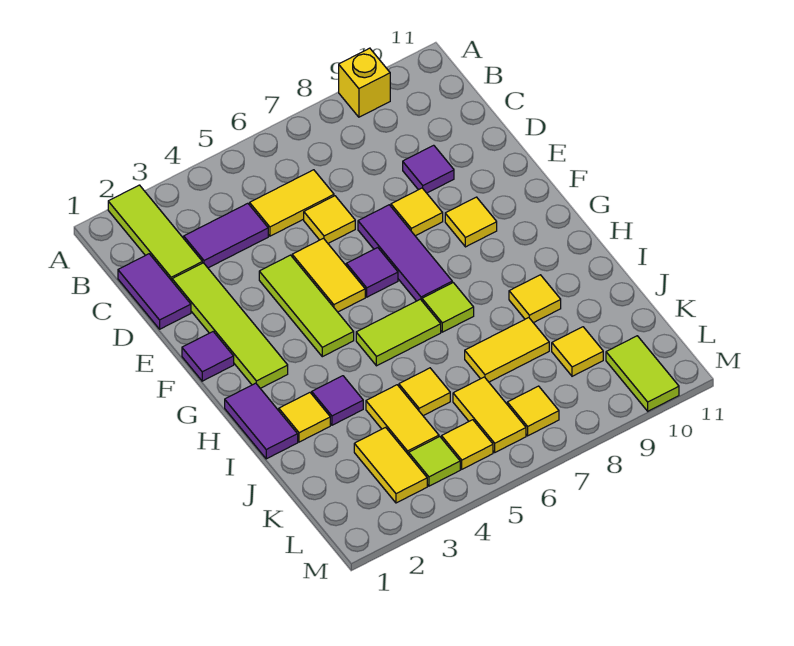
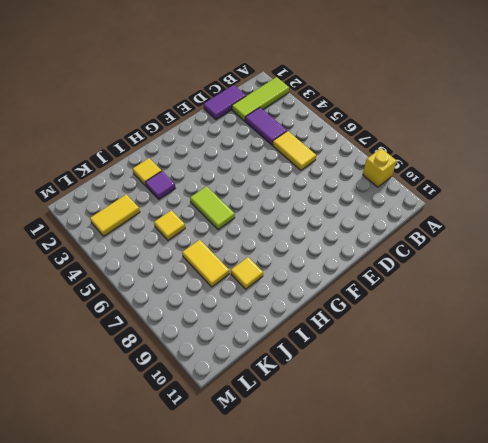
none -> lime tile D2:G2 level 1
none -> yellow tile D6 level 1
none -> purple tile D9 level 1
none -> lime tile E4:G4 level 1

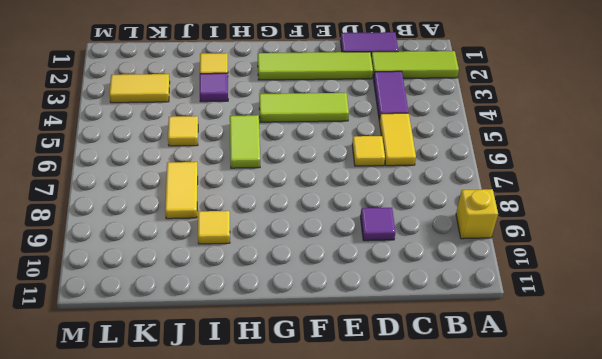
none -> yellow tile E5:F5 level 1
none -> purple tile E7:G7 level 1
none -> yellow tile E8 level 1
none -> purple tile F1 level 1

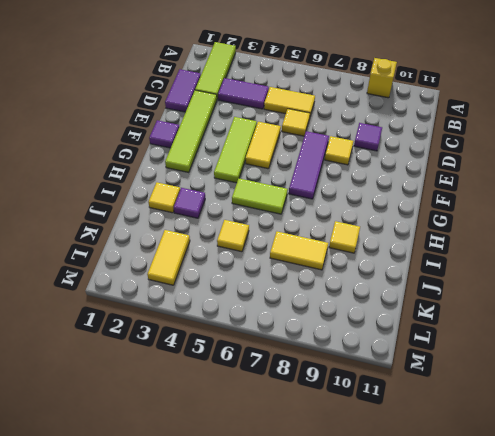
none -> purple tile F6 level 1
none -> yellow tile F9 level 1
none -> purple tile H1:I1 level 1
none -> lime tile H7 level 1

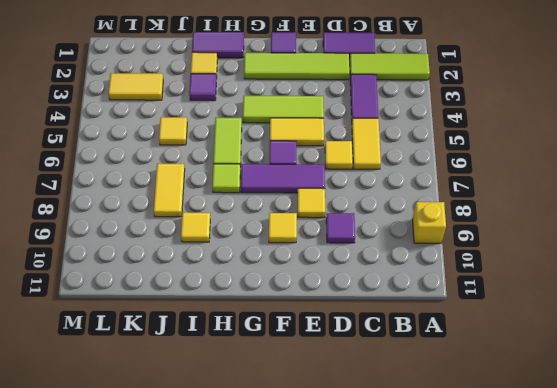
none -> yellow tile J4:K4 level 1
none -> yellow tile K6:L6 level 1
none -> yellow tile K9 level 1
none -> lime tile L4 level 1

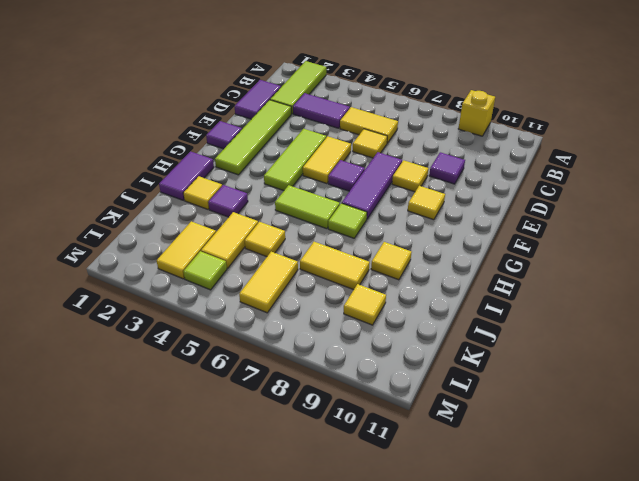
none -> yellow tile L5 level 1
none -> yellow tile L7 level 1
none -> lime tile L10:M10 level 1

